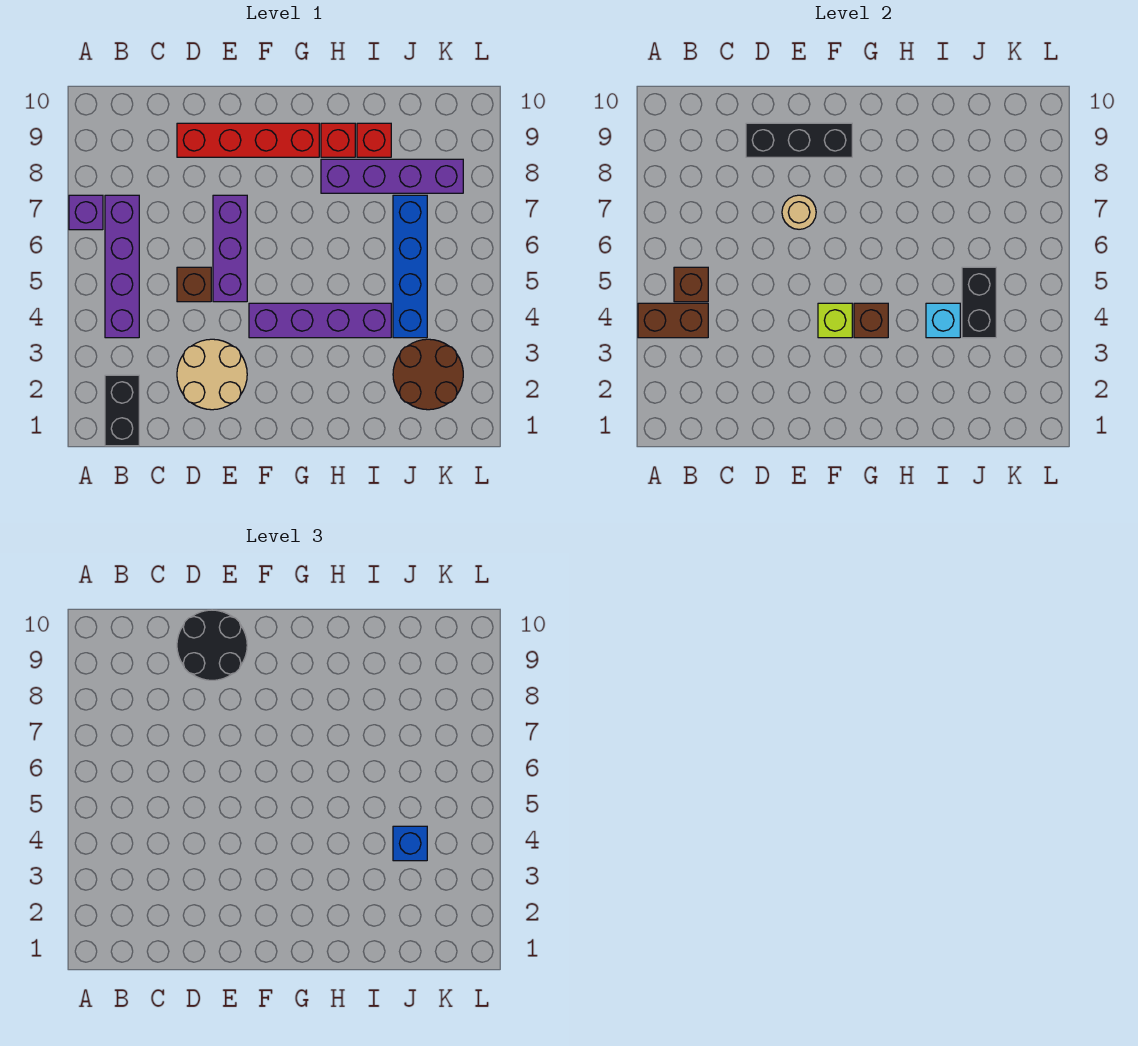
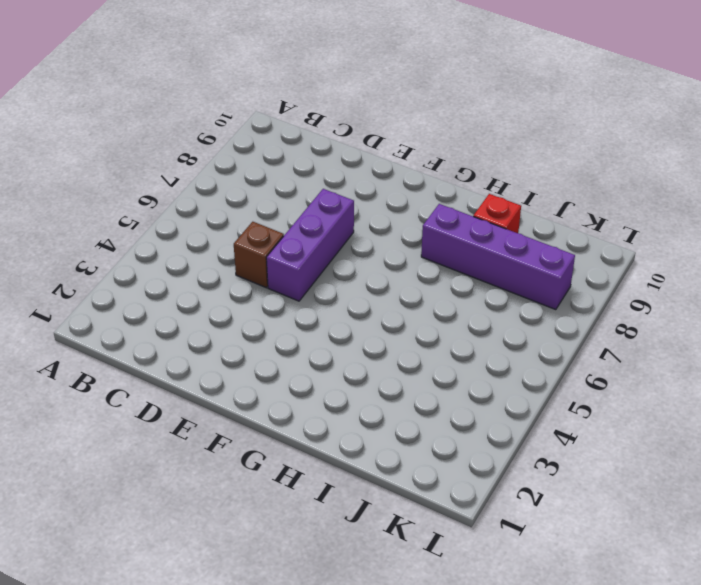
none -> purple brick A7 level 1
none -> black brick B1:B2 level 1
none -> purple brick B4:B7 level 1

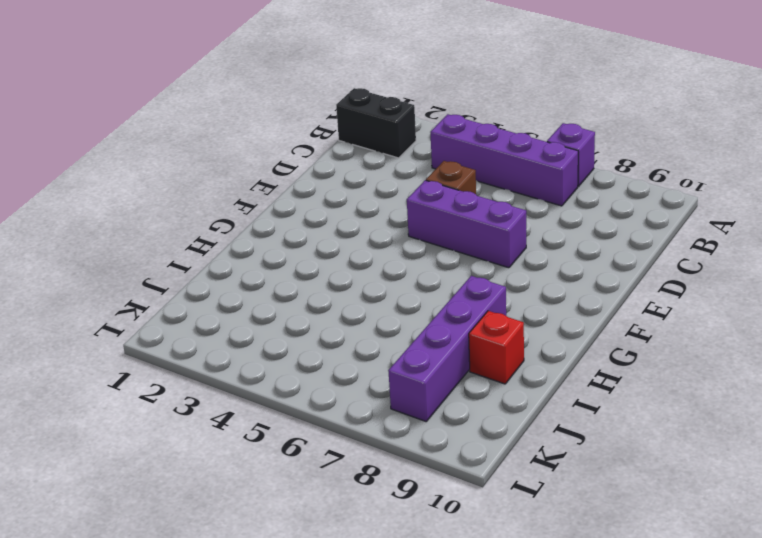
none -> tan round brick D2:E3 level 1
none -> red brick D9:G9 level 1
none -> purple brick F4:I4 level 1

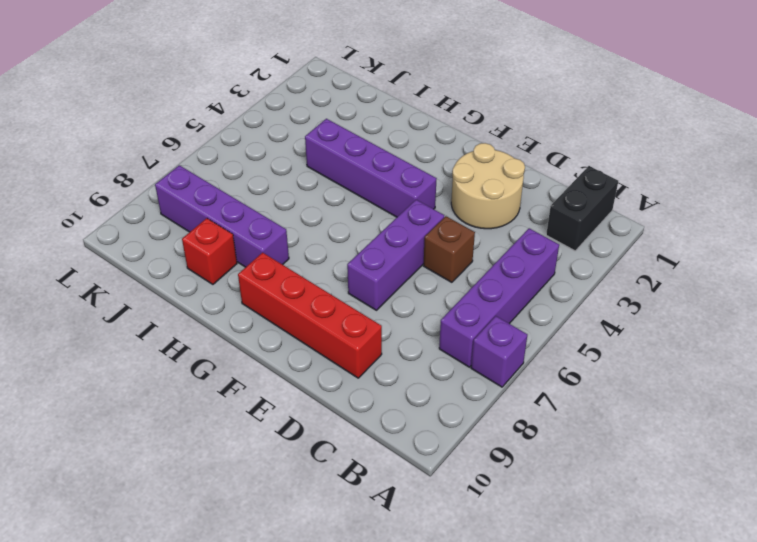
none -> red brick H9 level 1
none -> brown round brick J2:K3 level 1
none -> blue brick J4:J7 level 1

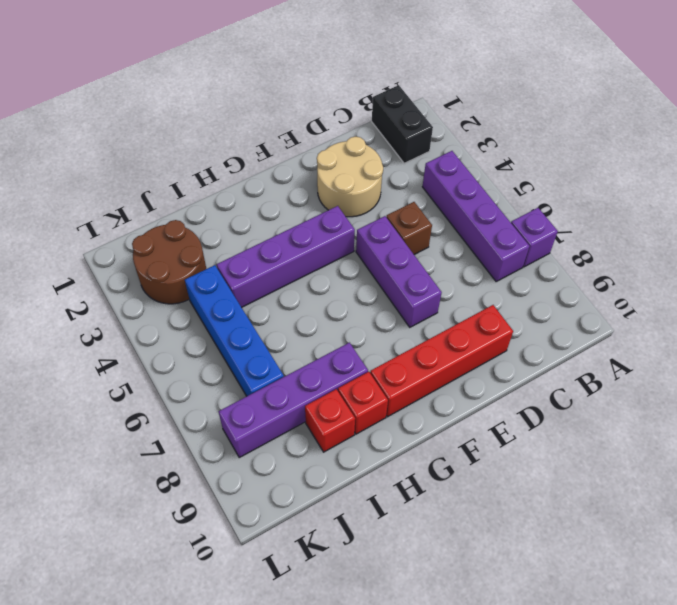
none -> brown brick A4:B4 level 2
none -> brown brick B5 level 2
none -> black brick D9:F9 level 2

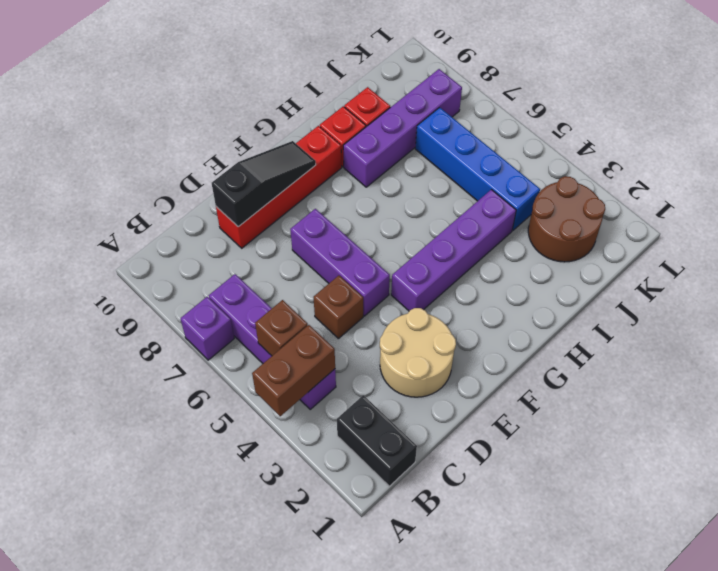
black slope D9:F9 level 2 top D -> black brick D9:F9 level 2
none -> tan round brick E7 level 2
none -> lime brick F4 level 2
none -> brown brick G4 level 2

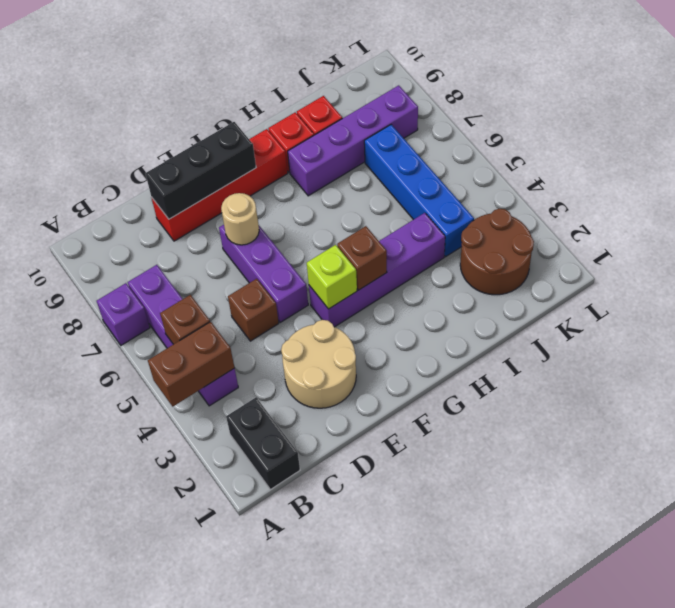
none -> cyan brick I4 level 2
none -> black brick J4:J5 level 2
none -> black round brick D9:E10 level 3

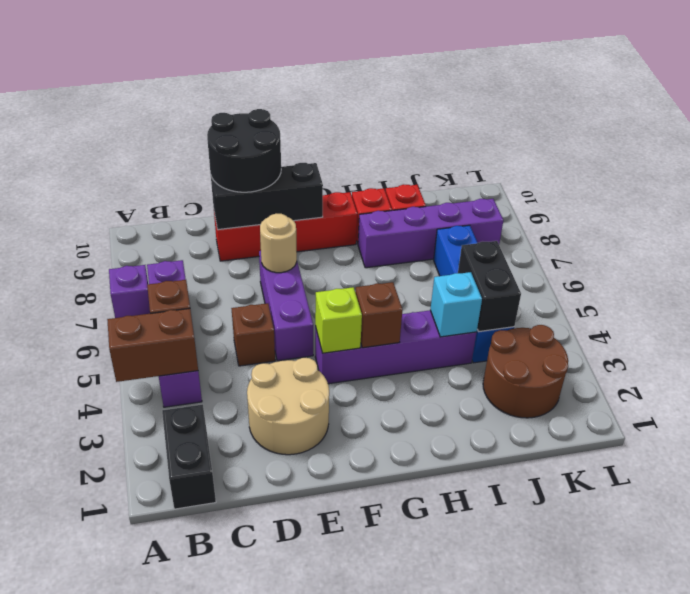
none -> blue brick J4 level 3

